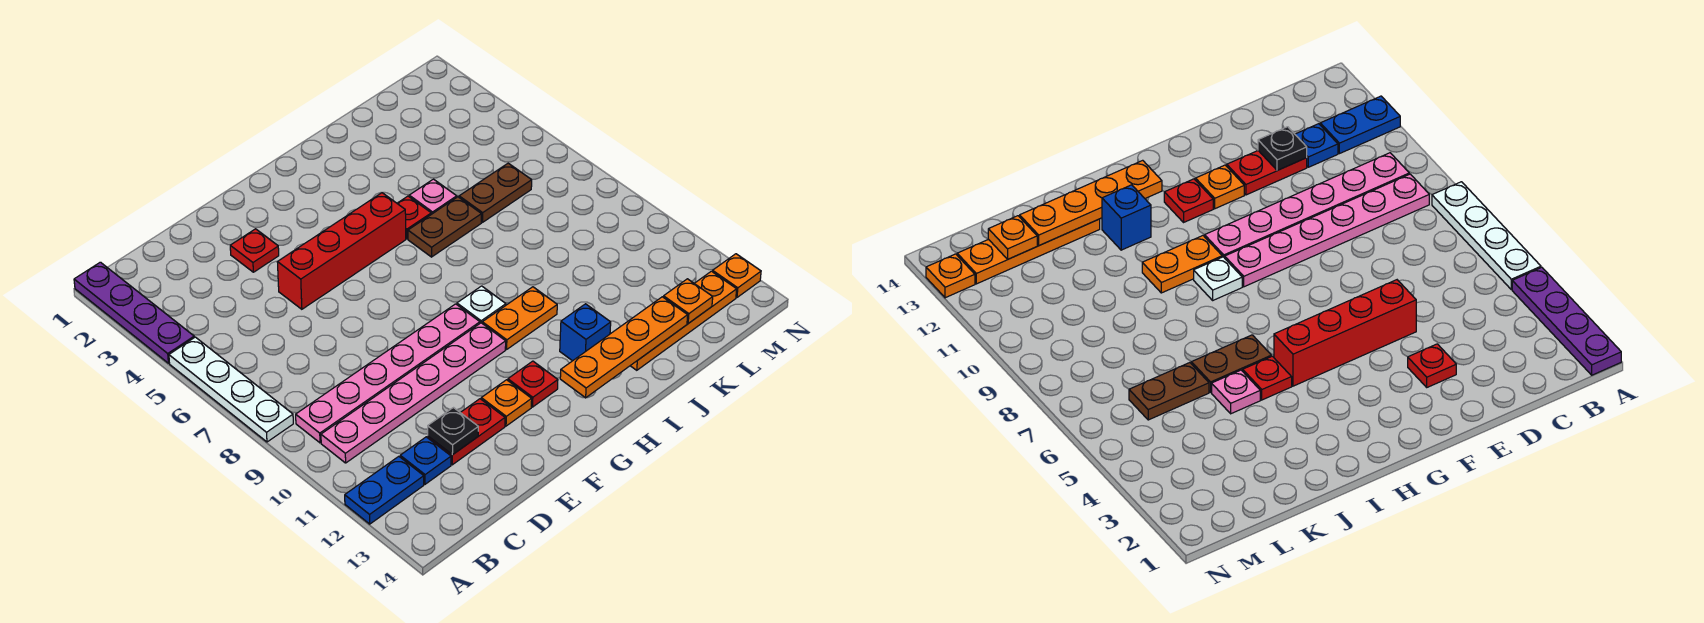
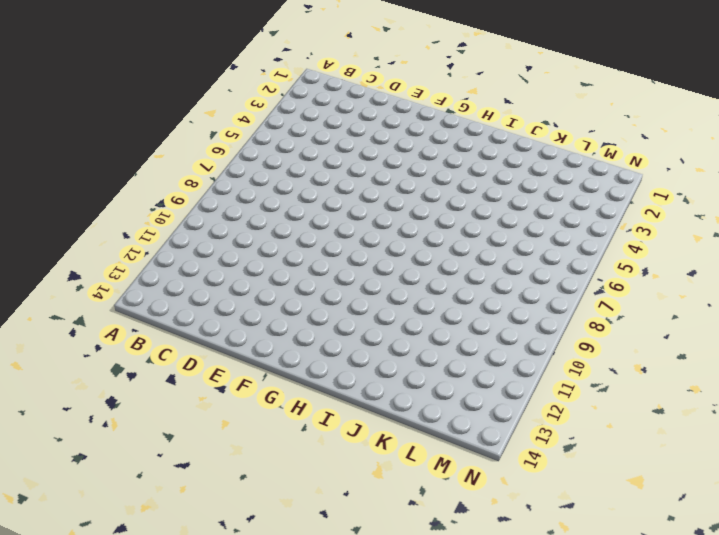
none -> purple plate A1:A4 level 1
none -> white plate A5:A8 level 1
none -> blue plate A12:B12 level 1

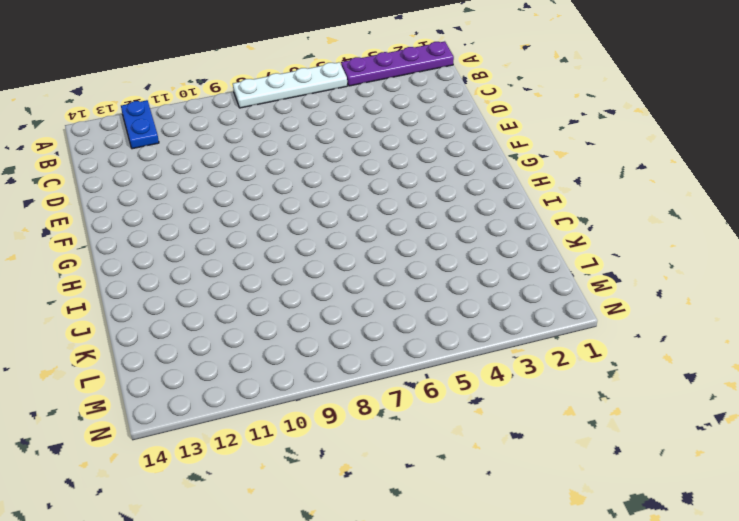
none -> pink plate B9:G9 level 1
none -> pink plate B10:G10 level 1
none -> blue plate C12 level 1

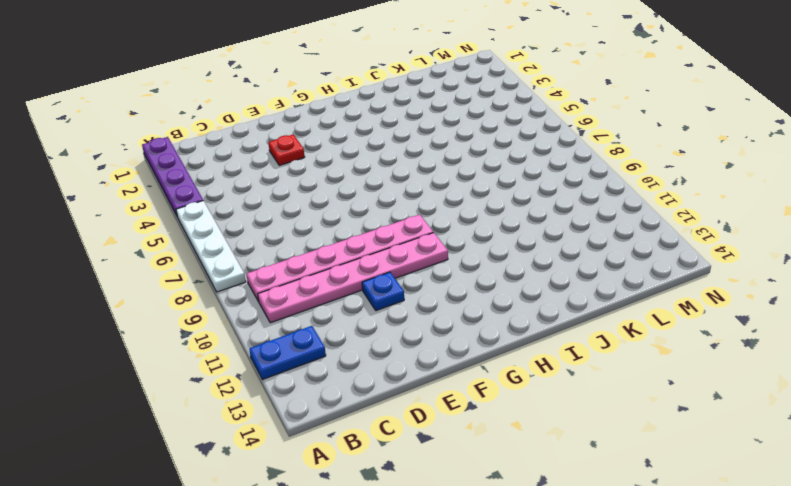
blue plate E11 level 1 -> blue plate C12 level 1
none -> red plate D12:E12 level 1
none -> red brick E5:H5 level 1
none -> orange plate F12 level 1

